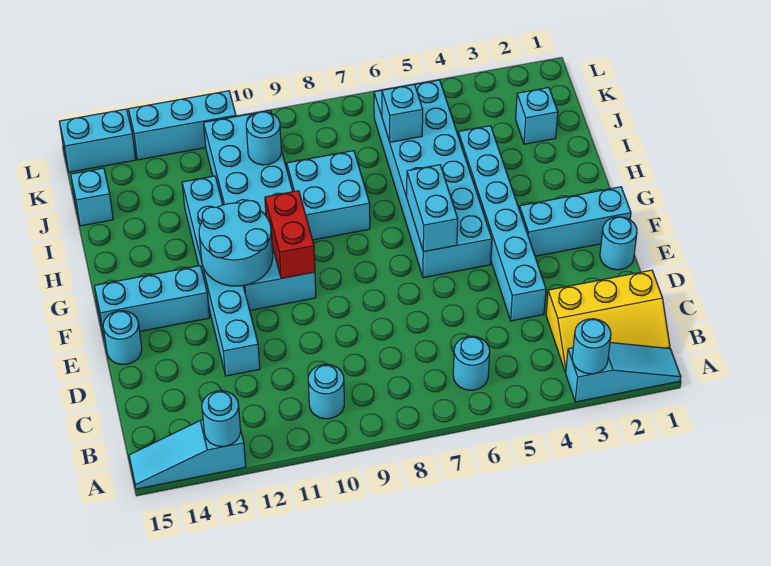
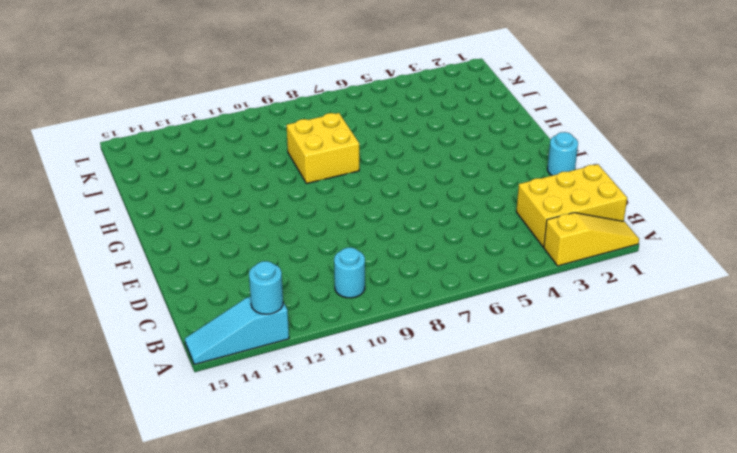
yellow slope A1:A3 level 1 top 3 -> cyan slope A1:A3 level 1 top 3
yellow brick B1:C3 level 1 -> yellow slope B1:C3 level 1 top C
yellow brick H8:I9 level 1 -> cyan brick H8:I9 level 1
none -> cyan round brick B6 level 1
none -> cyan brick D4:I4 level 1
none -> cyan brick D12:I12 level 1

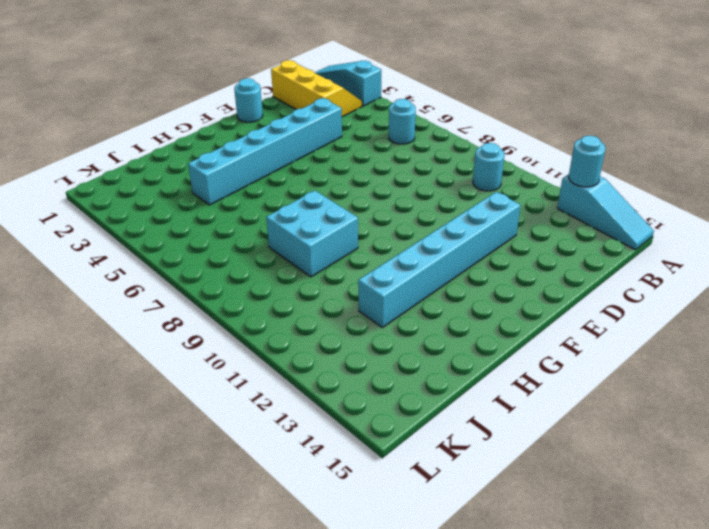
none -> cyan round brick E15 level 1
none -> cyan brick F1:F3 level 1
none -> cyan brick F5:K6 level 1

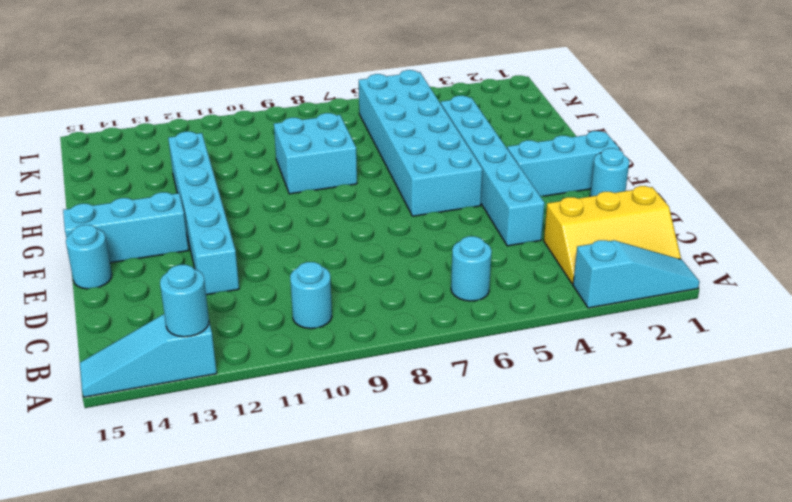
none -> cyan brick F10:K11 level 1
none -> cyan brick J2 level 1
none -> cyan brick J15 level 1

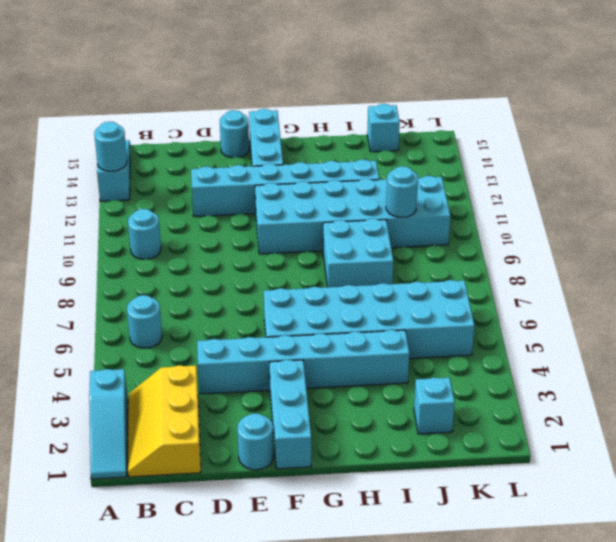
none -> cyan brick L11:L13 level 1
none -> cyan brick L14:L15 level 1
none -> cyan round brick A3 level 2

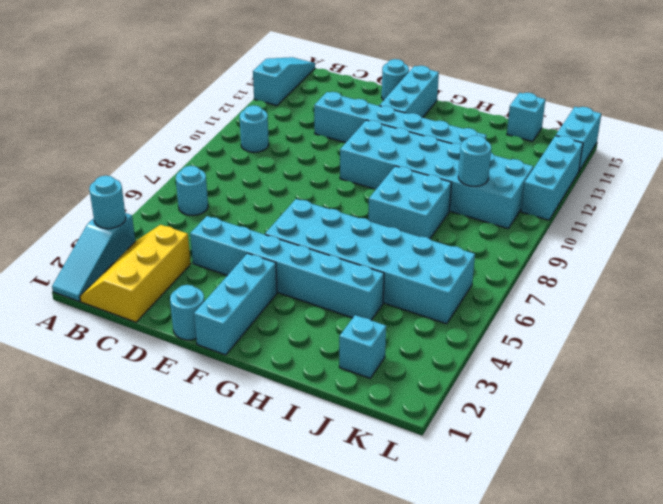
none -> cyan round brick A13 level 2
none -> cyan brick F6:G6 level 2
none -> red brick F10:G10 level 2

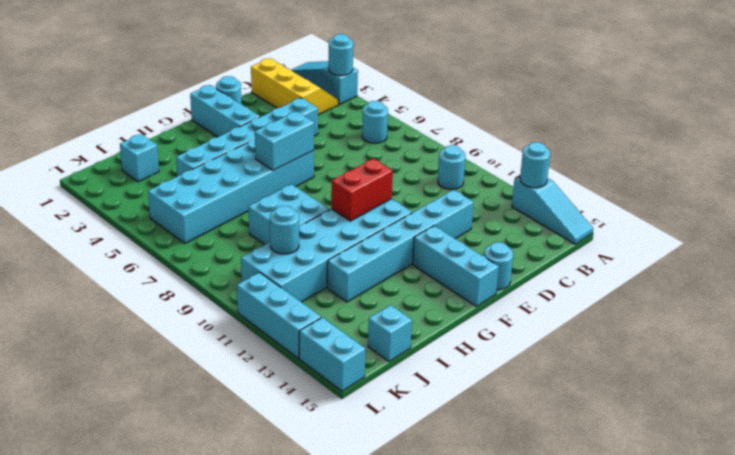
none -> cyan round brick F11:G12 level 2
none -> cyan brick J6 level 2

